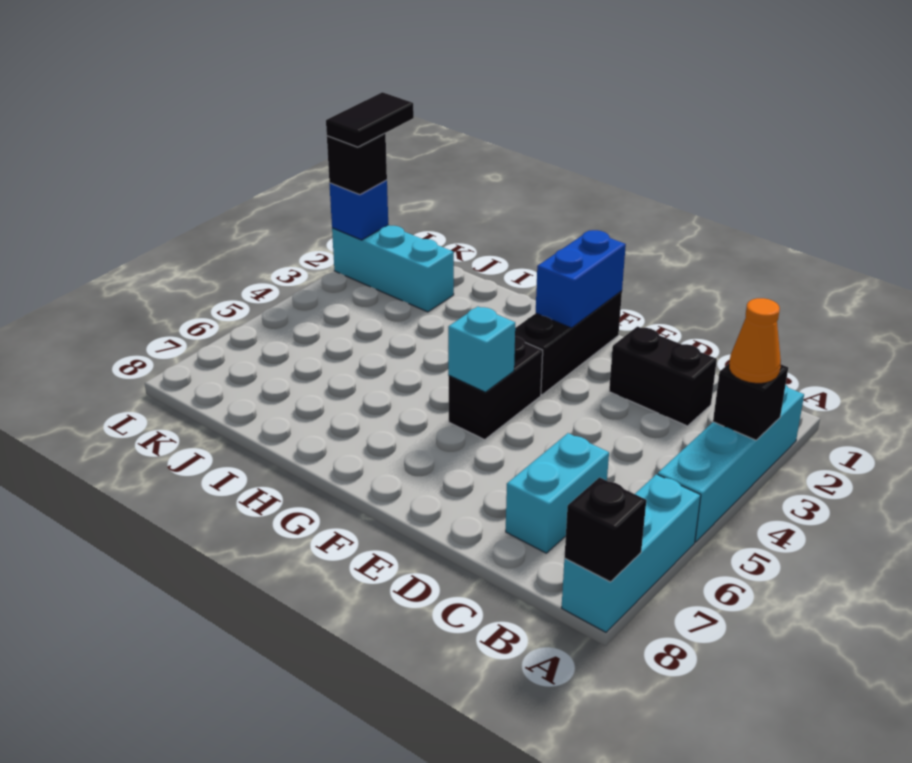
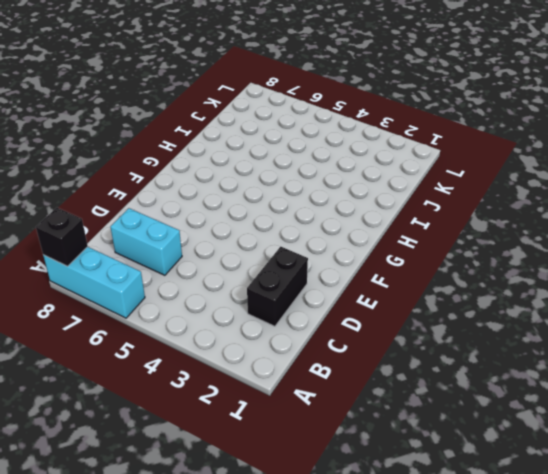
none -> cyan brick A2:A5 level 1
none -> black brick F1:F3 level 1
none -> black brick F4:F5 level 1

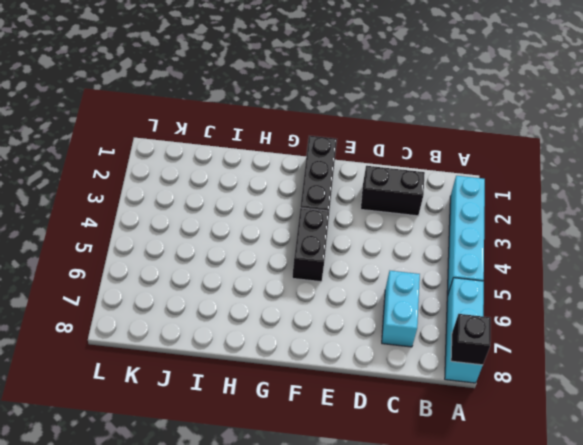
none -> cyan brick J2:L2 level 1
none -> black brick A3 level 2
none -> blue brick F1:F2 level 2

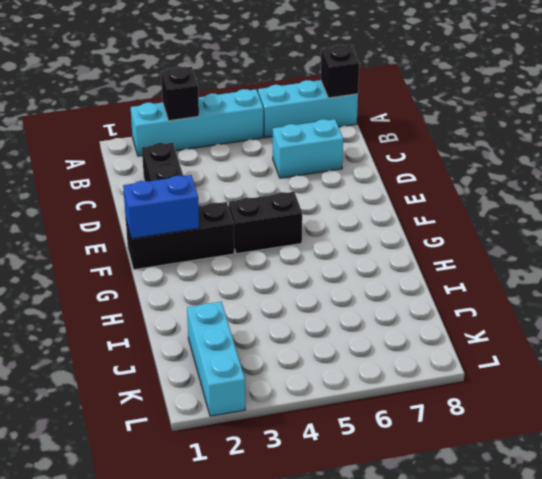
none -> cyan brick F5 level 2
none -> blue brick L2 level 2
none -> orange cone A3 level 3

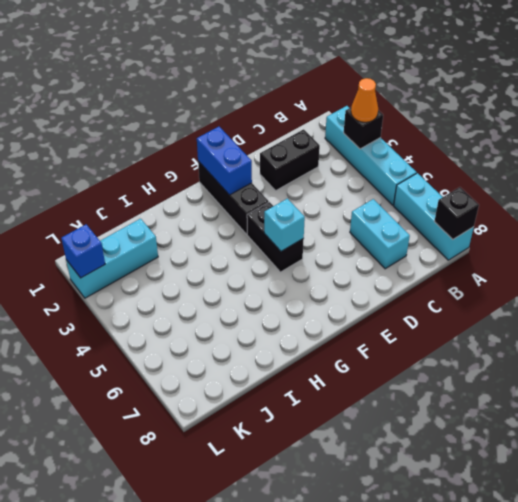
none -> black brick L2 level 3
none -> black tile L1:L2 level 4

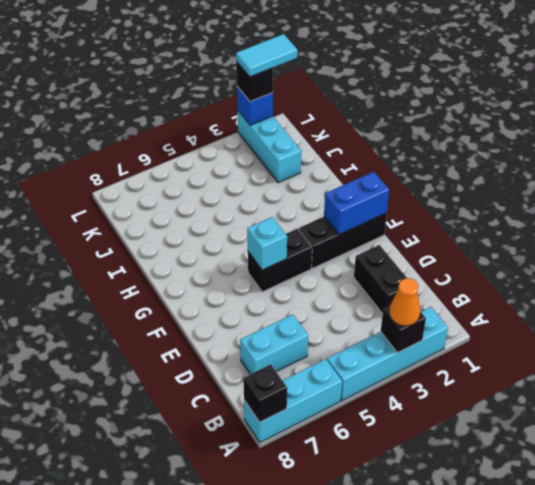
cyan tile L1:L2 level 4 -> black tile L1:L2 level 4

